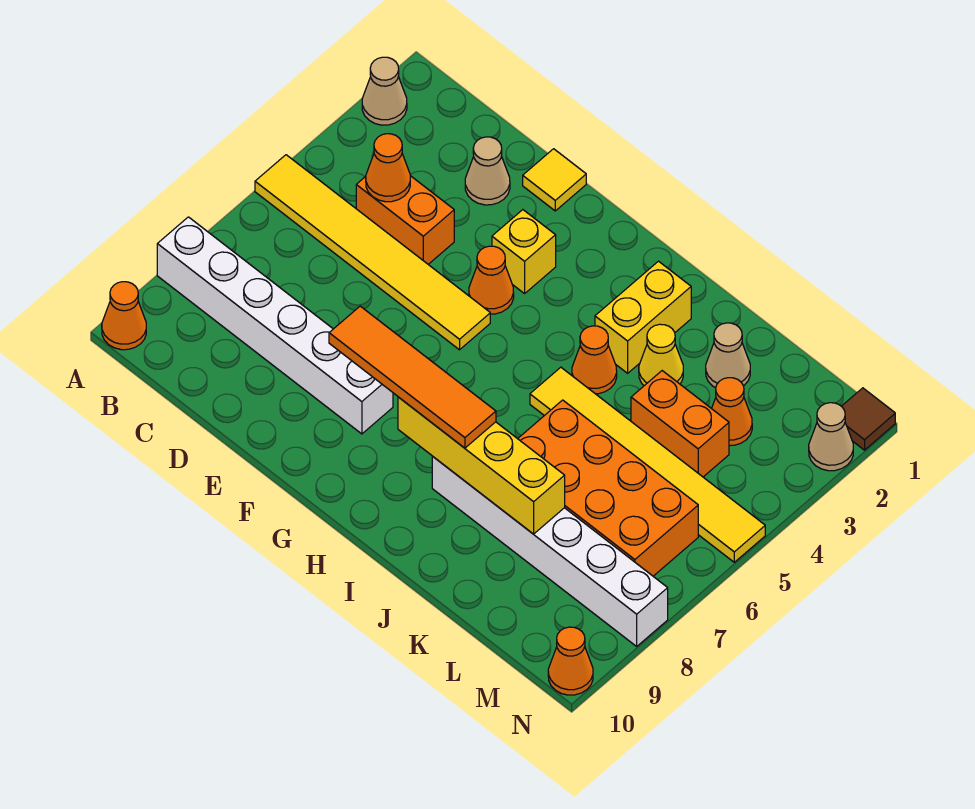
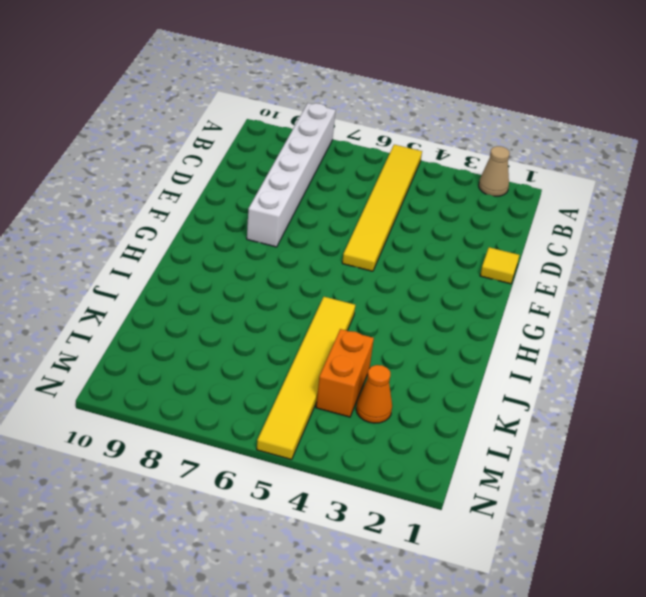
none -> orange cone A10 level 1
none -> orange brick C4:D4 level 1
none -> tan cone D2 level 1

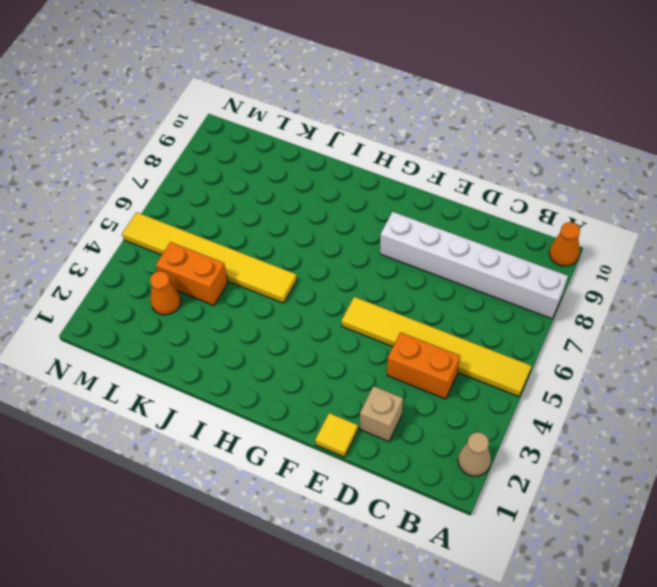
tan brick D2 level 1 -> tan cone D2 level 1
none -> yellow brick F3 level 1
none -> orange cone F4 level 1
none -> yellow brick I2:I3 level 1

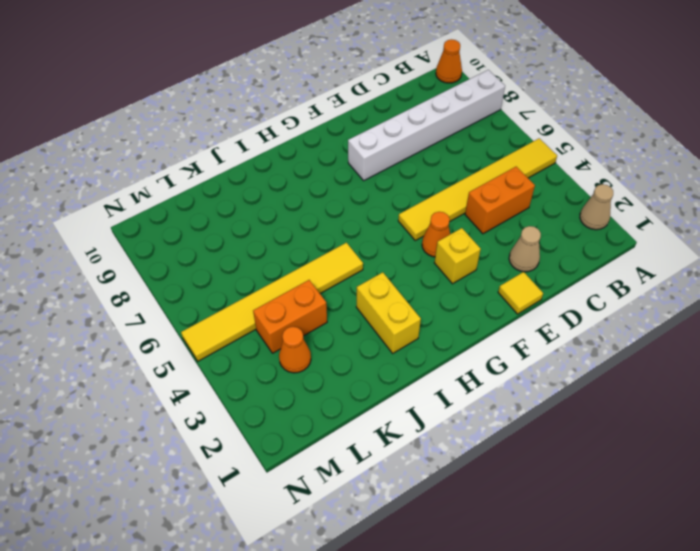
none -> orange cone I4 level 1
none -> white brick I8:N8 level 1
none -> yellow cone J3 level 1

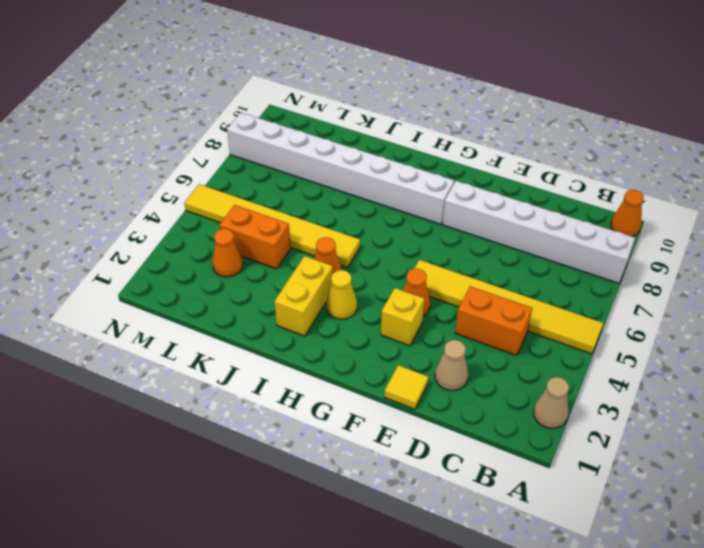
white brick G8:N8 level 1 -> white brick I8:N8 level 1
yellow cone H3 level 1 -> yellow cone J3 level 1
none -> orange brick J6:M7 level 1
none -> tan cone K2 level 1
none -> brown tile N1 level 1

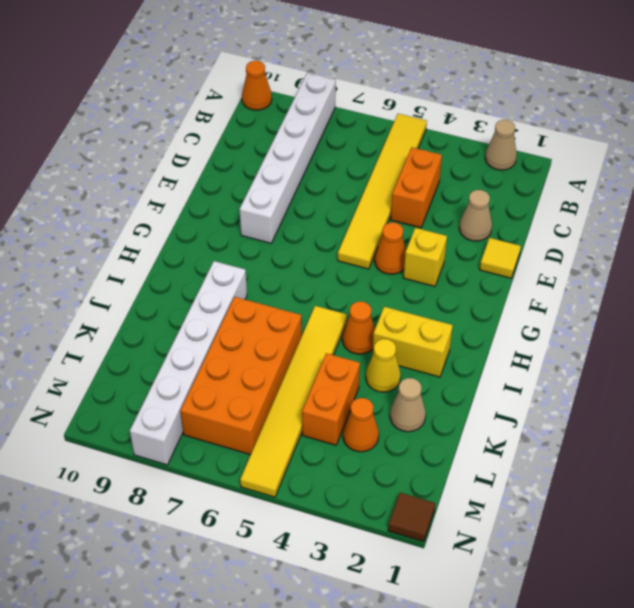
none -> tan cone N2 level 1
none -> orange cone N10 level 1
none -> orange cone C4 level 2

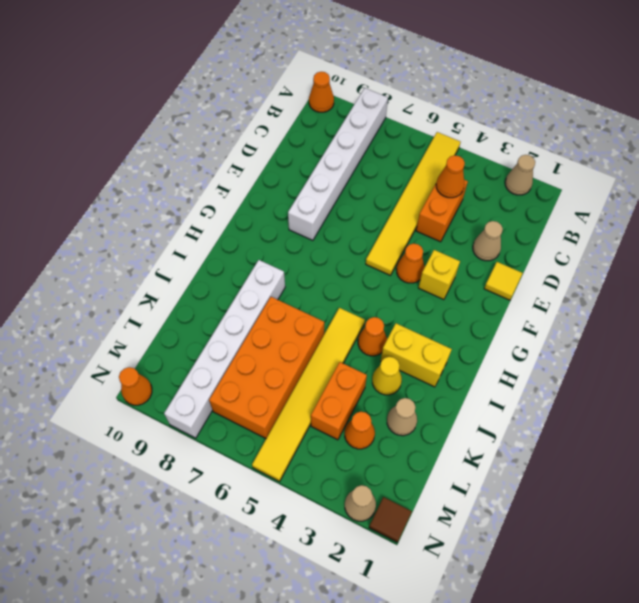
none -> yellow brick H8:K8 level 2
none -> orange tile F8:I8 level 3

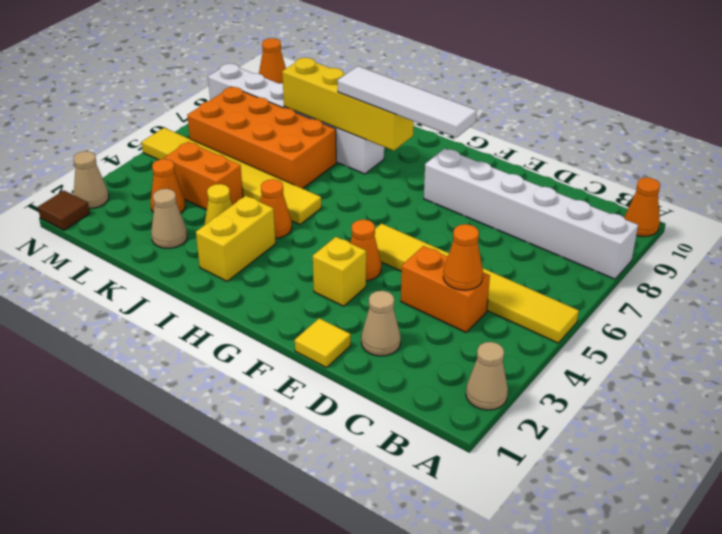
white tile F8:I8 level 3 -> orange tile F8:I8 level 3

